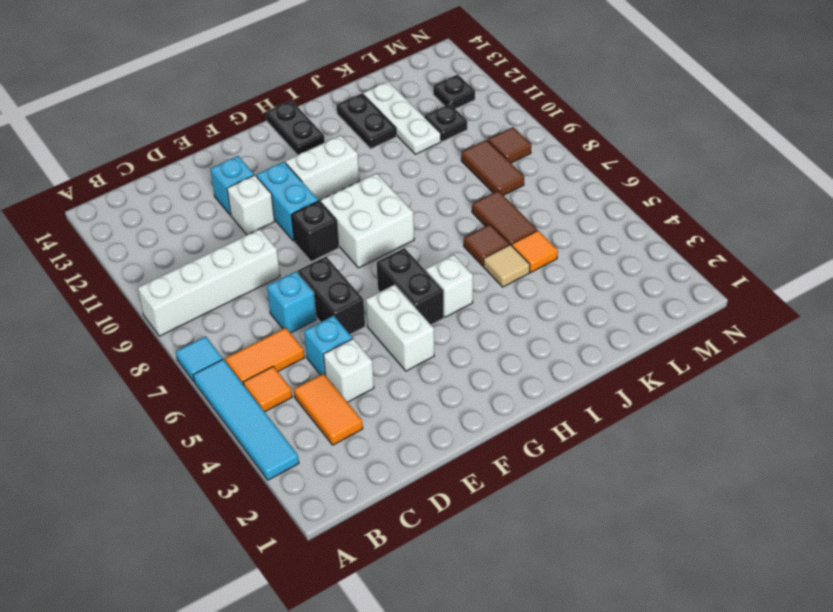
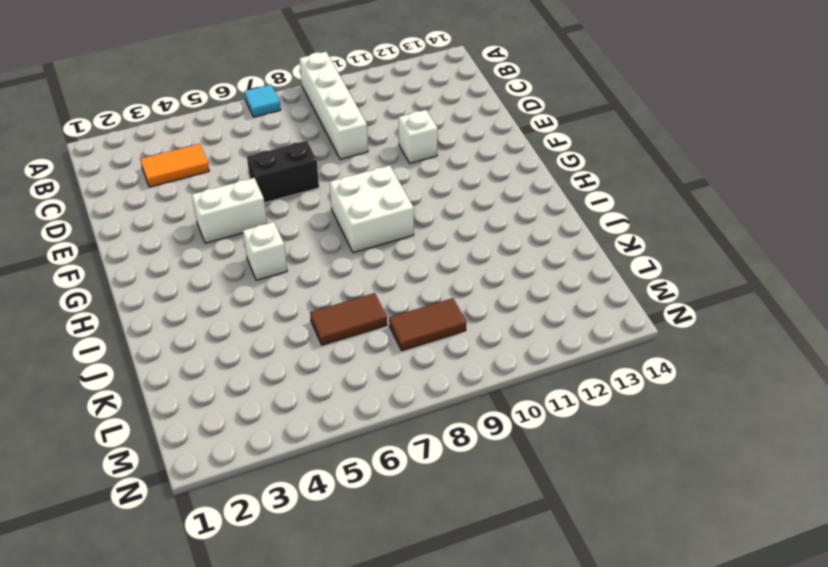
none -> cyan tile A3:A6 level 1
none -> orange tile B5 level 1
none -> orange tile B6:C6 level 1
none -> white brick D4 level 1

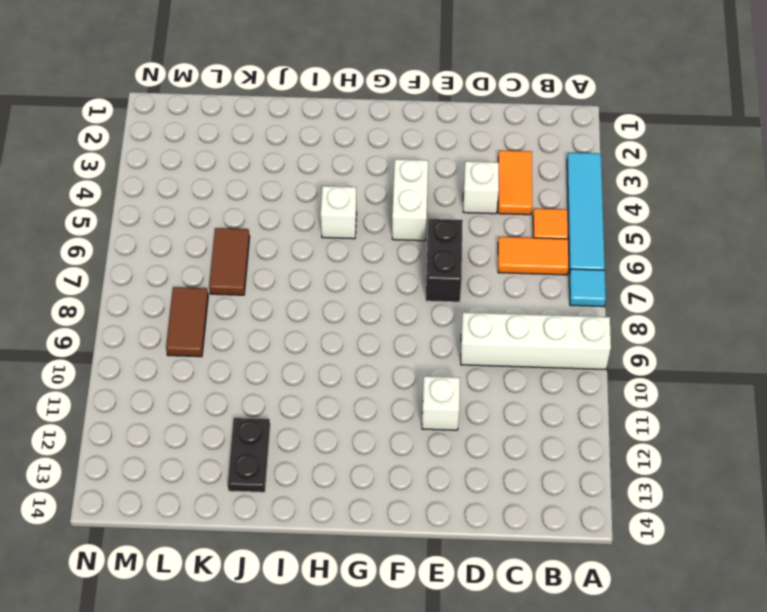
none -> cyan brick D5 level 1
none -> cyan brick D7 level 1
none -> cyan brick E12 level 1
none -> black brick F9 level 1

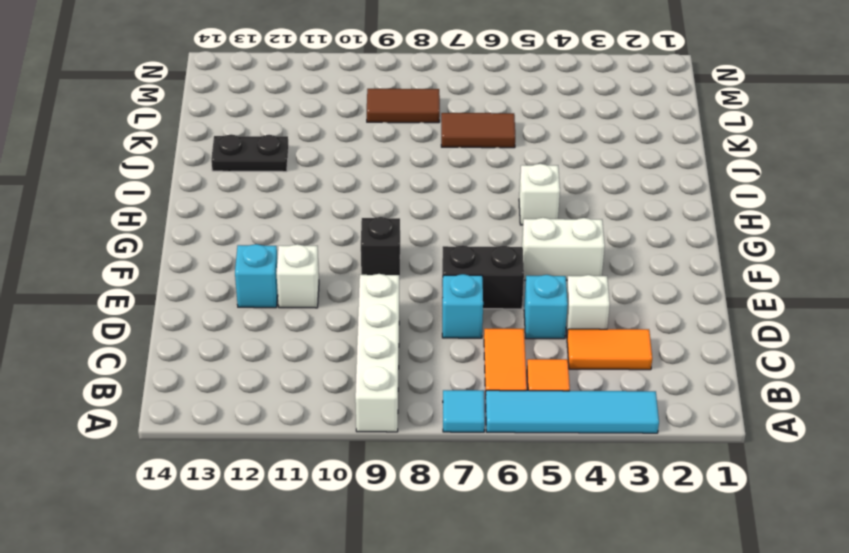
none -> cyan brick F10:F11 level 1
none -> black brick G5:G6 level 1
none -> white brick G8:H9 level 1
none -> white brick G11:H11 level 1

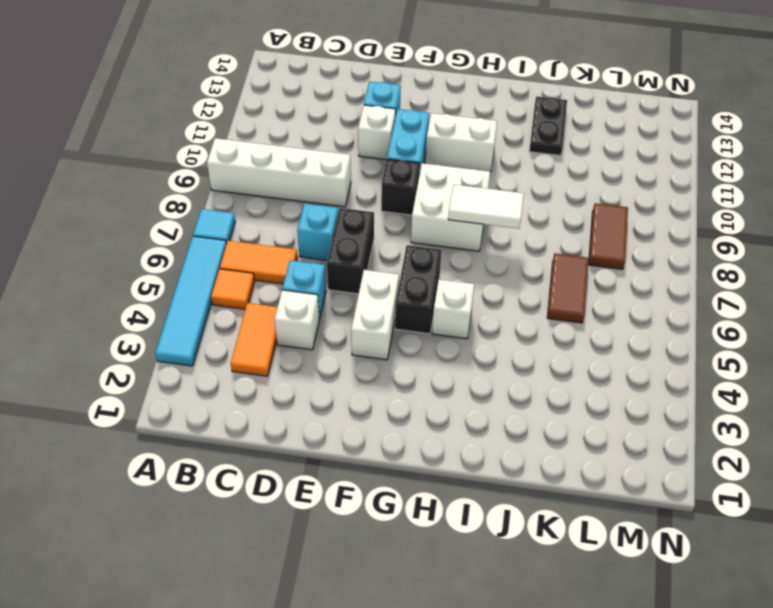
white tile H8:I8 level 2 -> none
none -> black plate H13:H14 level 1
none -> tan tile J5 level 1
none -> brown tile J6 level 1
none -> orange tile K5 level 1

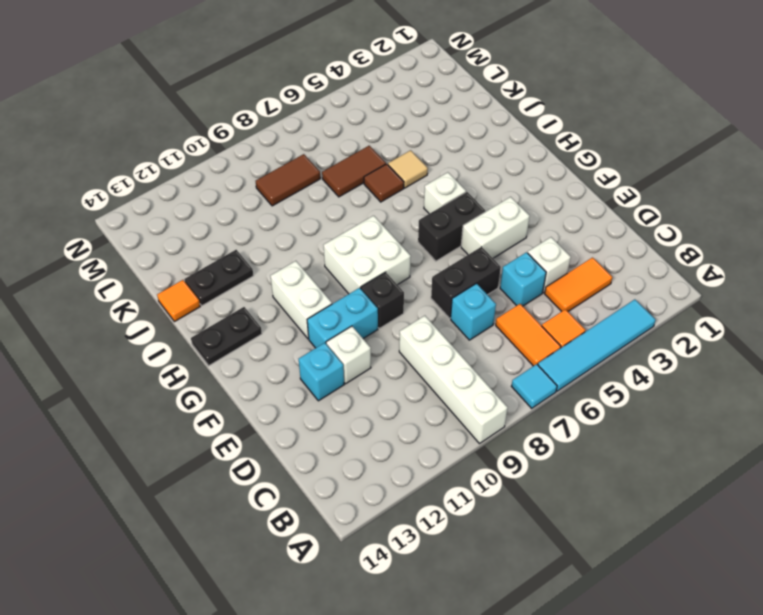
orange tile J14 level 1 -> orange tile K5 level 1
none -> white plate K11:K13 level 1
none -> black plate L11 level 1
none -> brown tile M9 level 1
none -> black plate M12 level 1

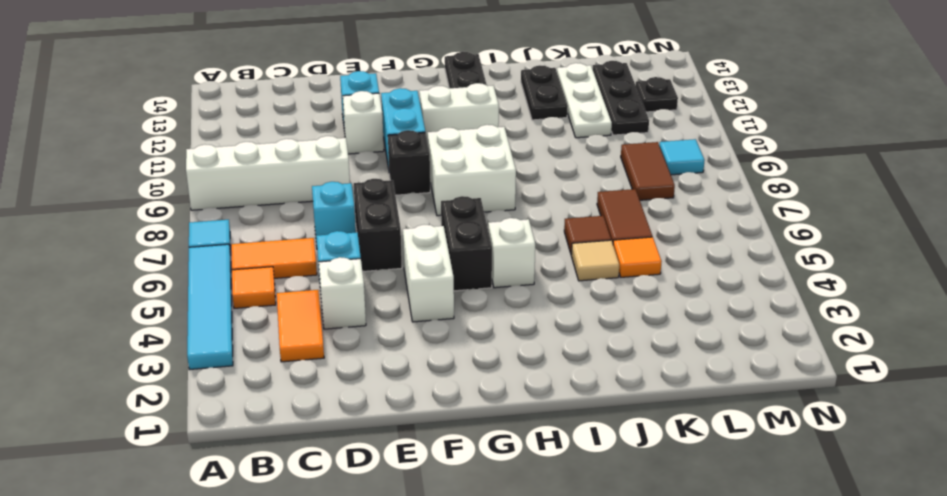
black plate L11:L13 level 1 -> black plate L11 level 1
cyan tile M9 level 1 -> brown tile M9 level 1

